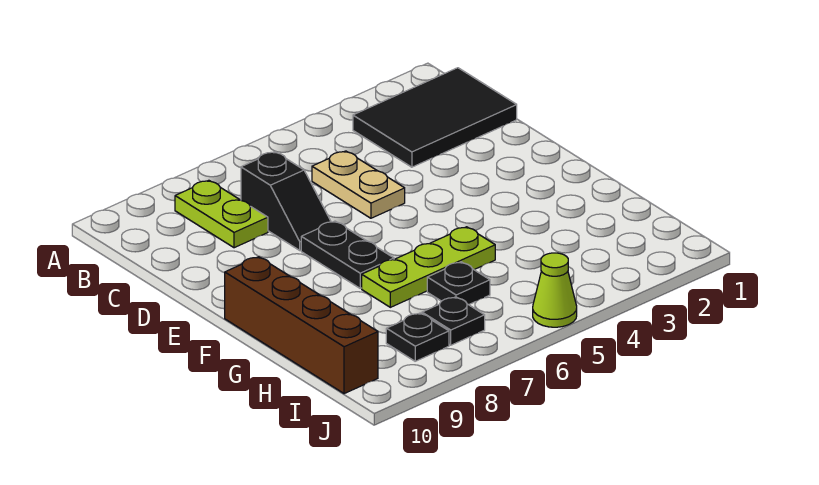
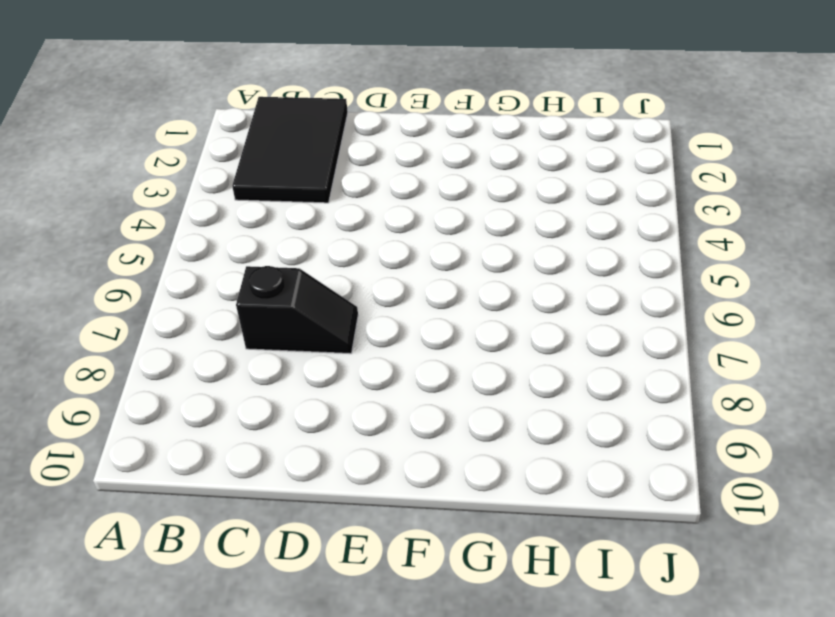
none -> lime plate B8:C8 level 1
none -> tan plate C5:D5 level 1

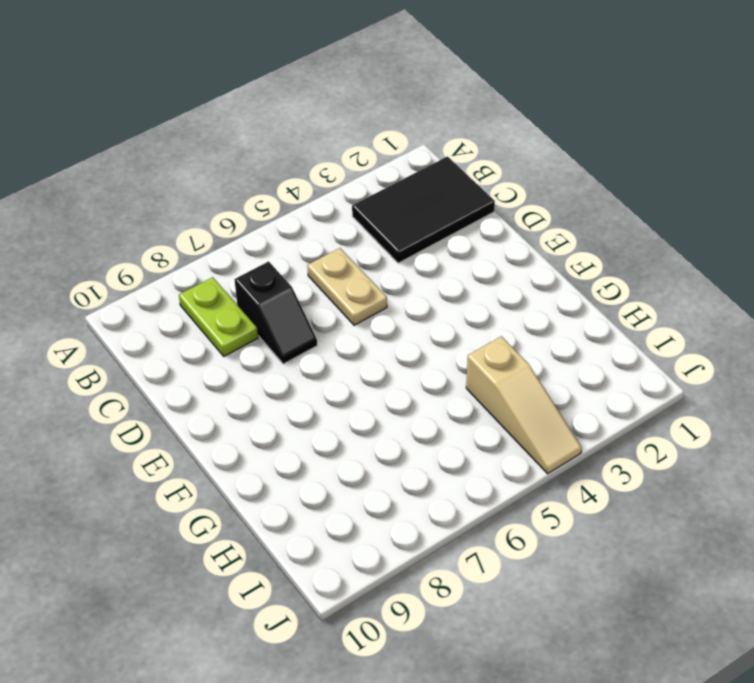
tan slope H4:J4 level 1 top H -> none
none -> black plate E7:F7 level 1
none -> brown brick F10:I10 level 1

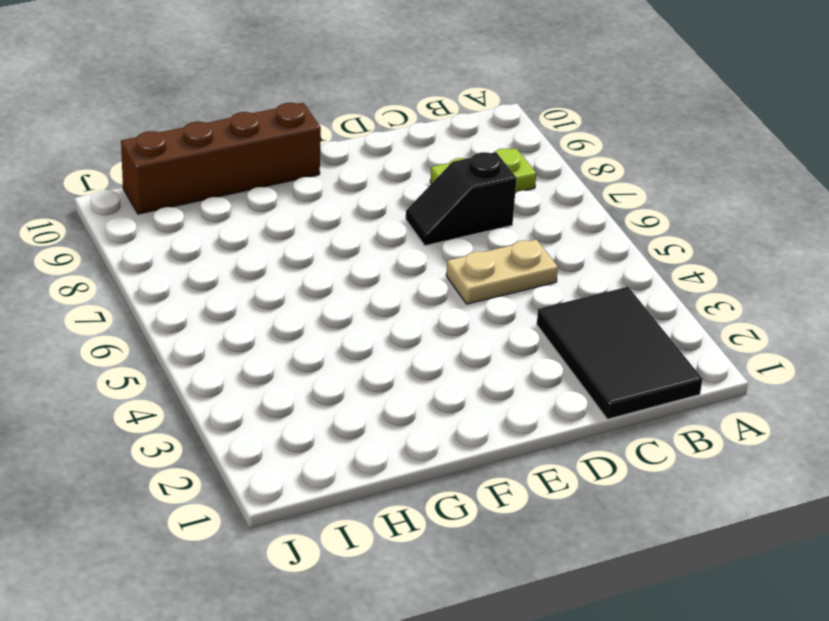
none -> black plate E7:F7 level 1
none -> lime plate G5:G7 level 1

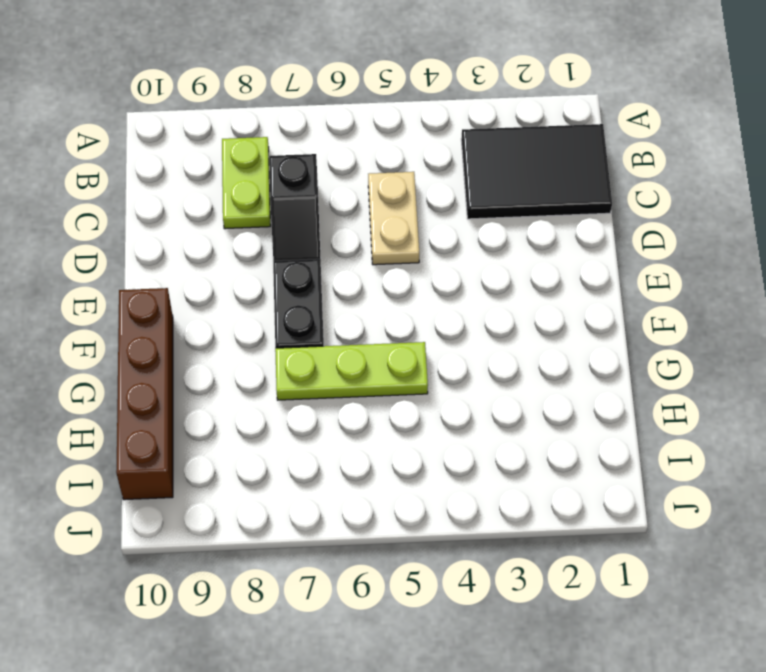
none -> black plate H6 level 1
none -> black plate I7 level 1

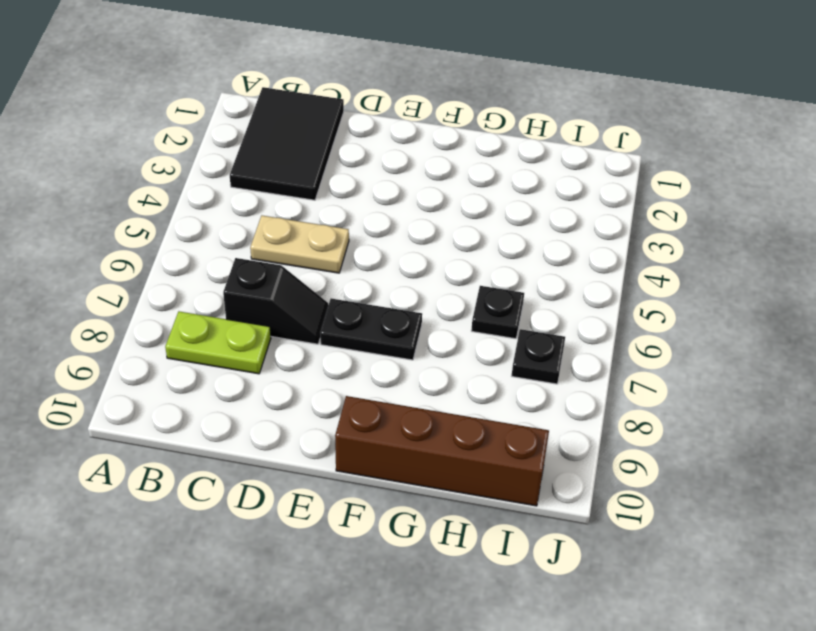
none -> lime plate G5:G7 level 1
none -> black plate I8 level 1

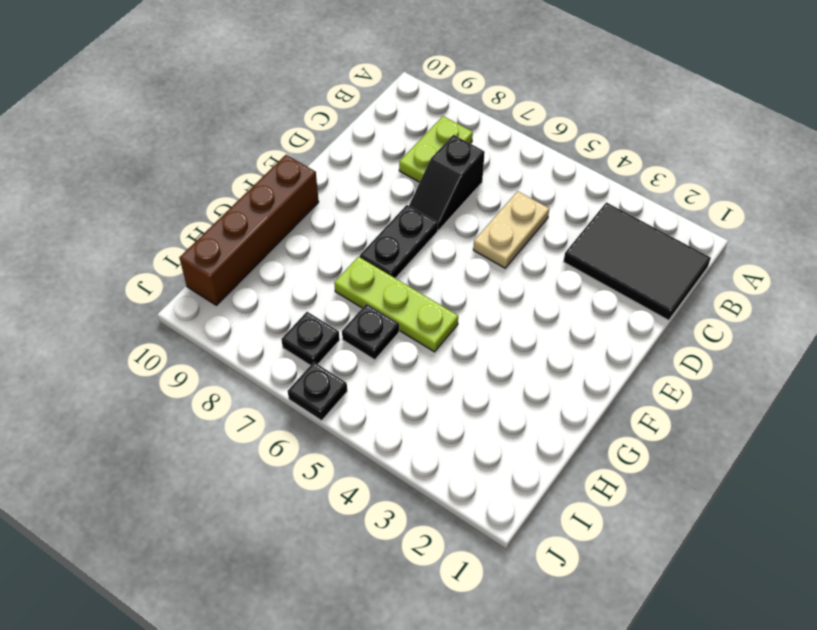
black plate J6 level 1 -> black plate I8 level 1
none -> lime cone J5 level 1

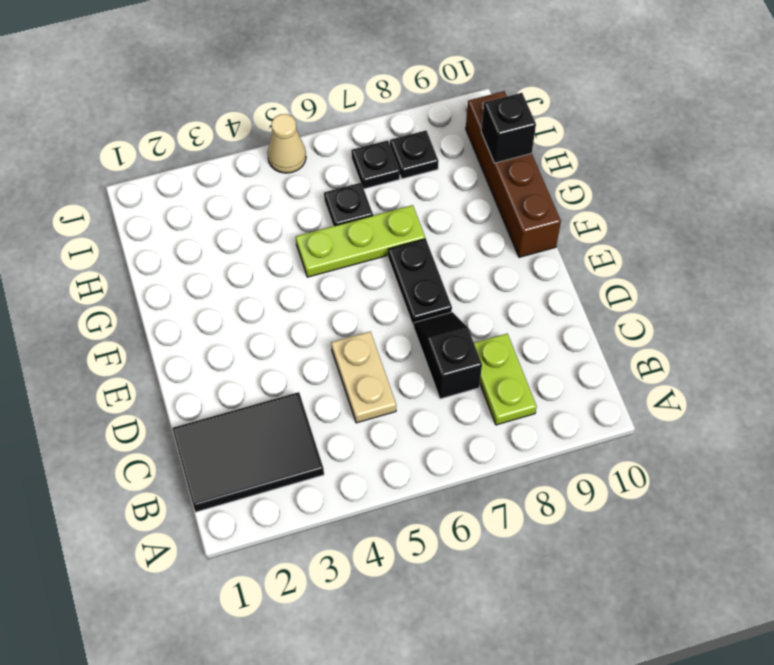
black brick H10 level 2 -> none
tan cone J5 level 1 -> lime cone J5 level 1

